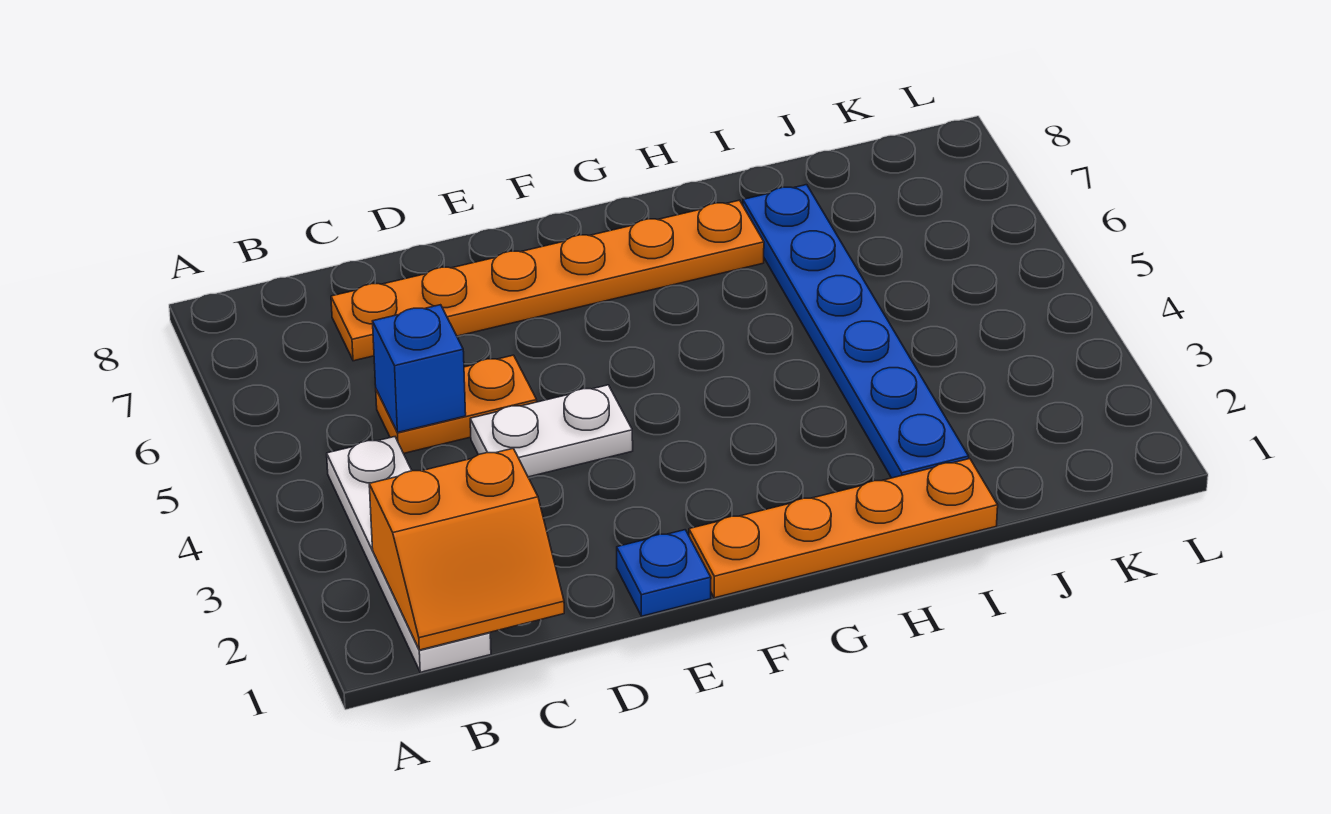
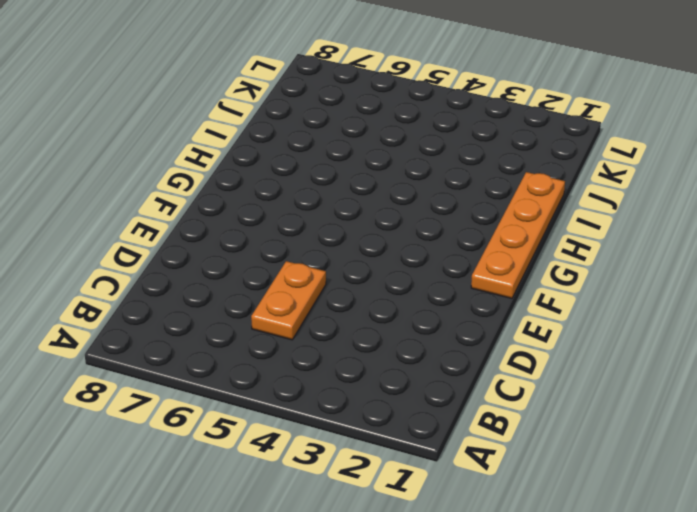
none -> white plate B1:B4 level 1
none -> orange plate C7:H7 level 1

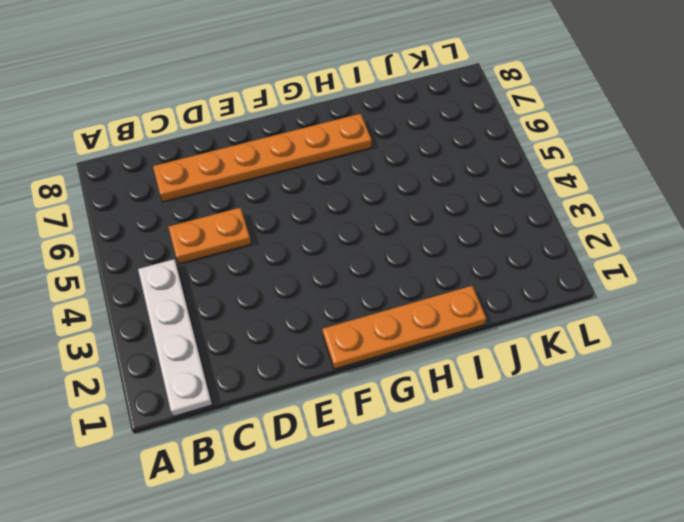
none -> white plate D4:E4 level 1
none -> blue plate E1 level 1

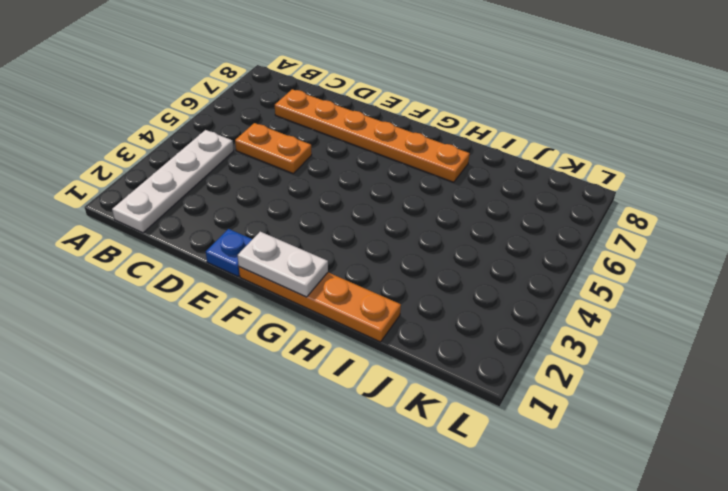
white plate F1:G1 level 2 -> white plate D4:E4 level 1
none -> blue plate I2:I7 level 1
none -> orange slope B1:C2 level 2 top 2

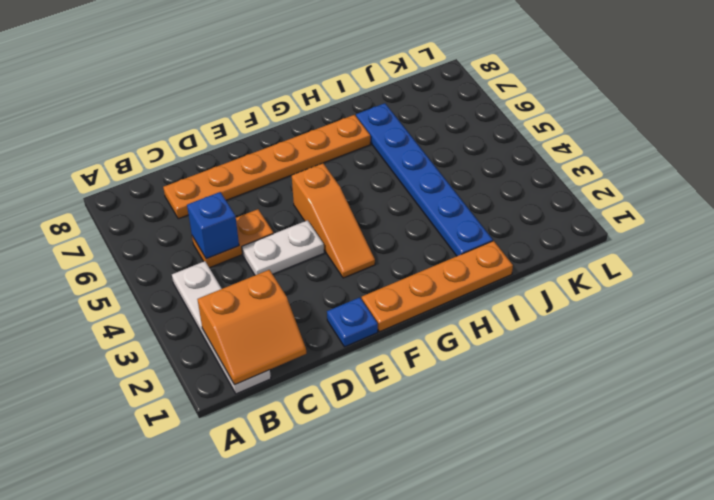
orange slope F3:F5 level 1 top 5 -> none

